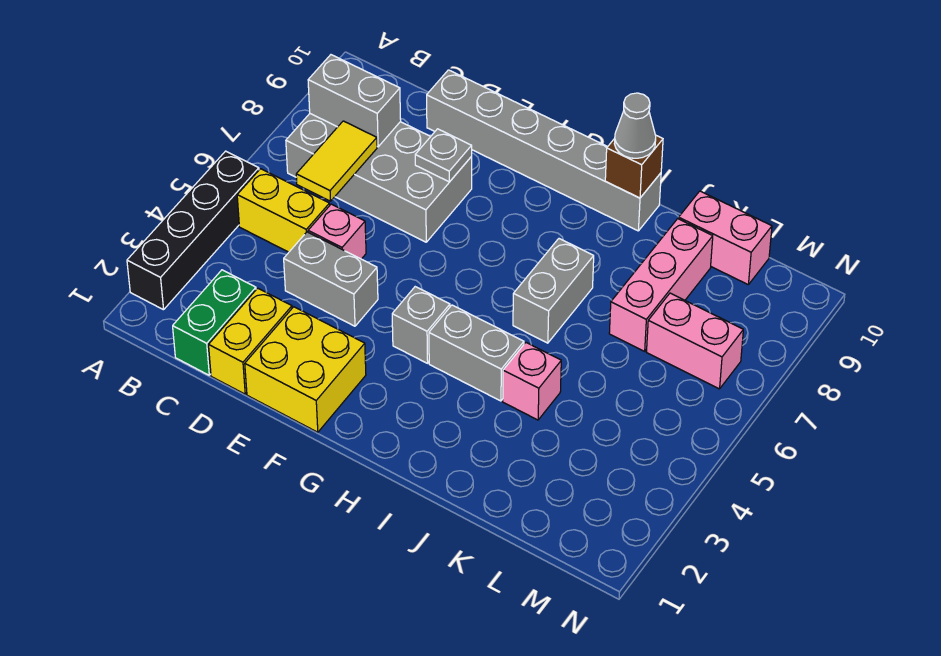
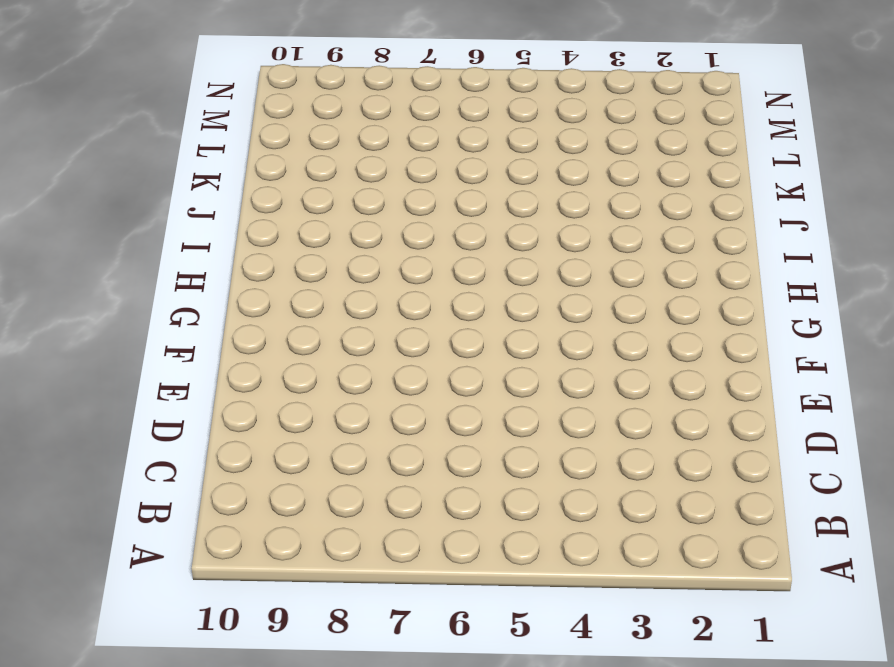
none -> black brick A2:A5 level 1
none -> yellow brick B5:C5 level 1
none -> grey brick B7:E8 level 1

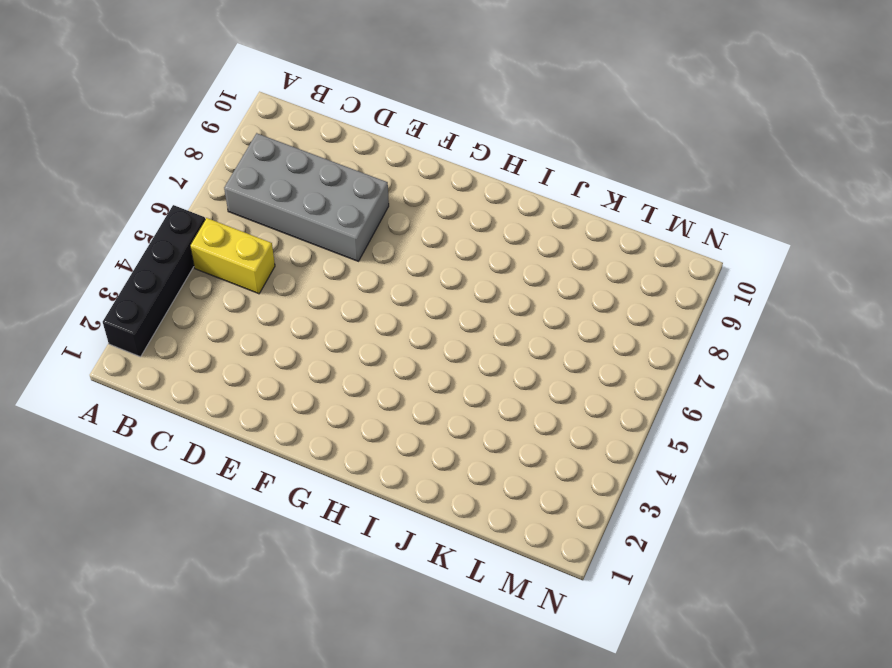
none -> green brick C1:C2 level 1
none -> yellow brick D1:D2 level 1
none -> grey brick D4:E4 level 1

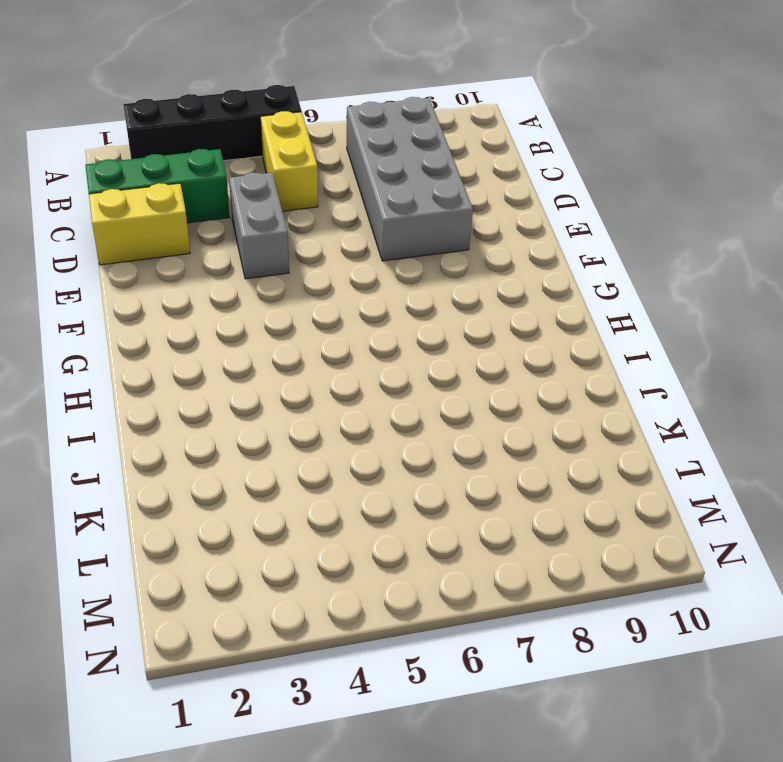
green brick C1:C3 level 1 -> green brick C1:C2 level 1
none -> pink brick D5 level 1
none -> grey brick D10:I10 level 1
none -> yellow brick E1:F2 level 1

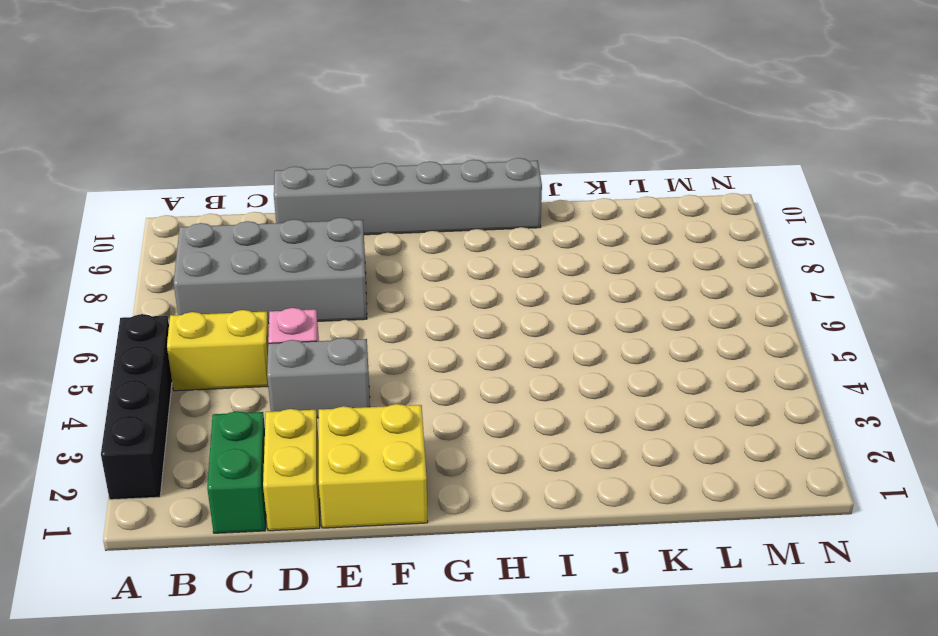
none -> grey brick G4 level 1
none -> grey brick H4:I4 level 1
none -> grey brick I6:I7 level 1

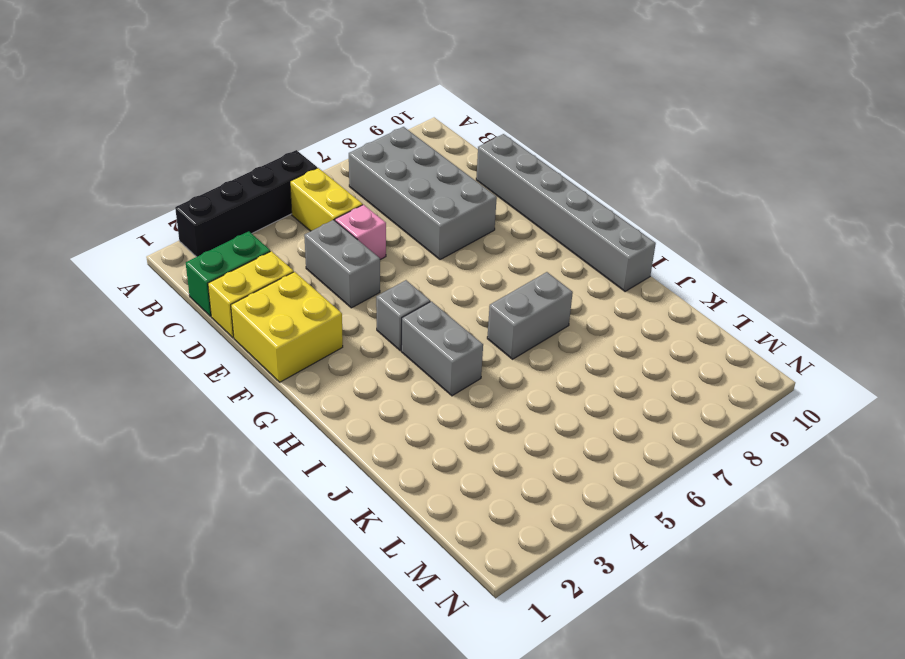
none -> pink brick J4 level 1
none -> pink brick K7:K9 level 1
none -> pink brick K10:L10 level 1

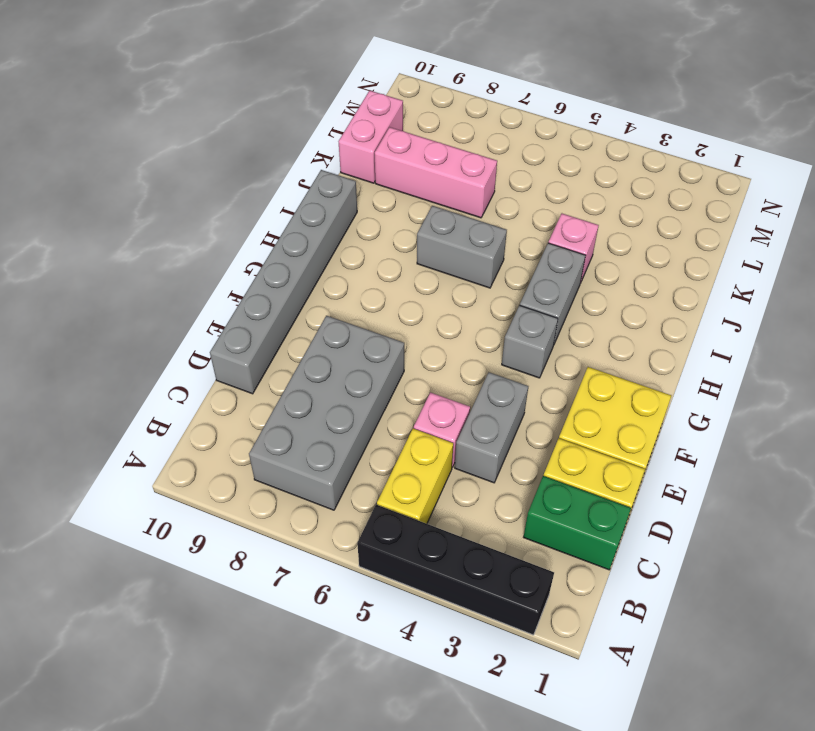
none -> pink brick L7:M7 level 1
none -> grey brick B8:C8 level 2
none -> yellow tile C6:C7 level 2

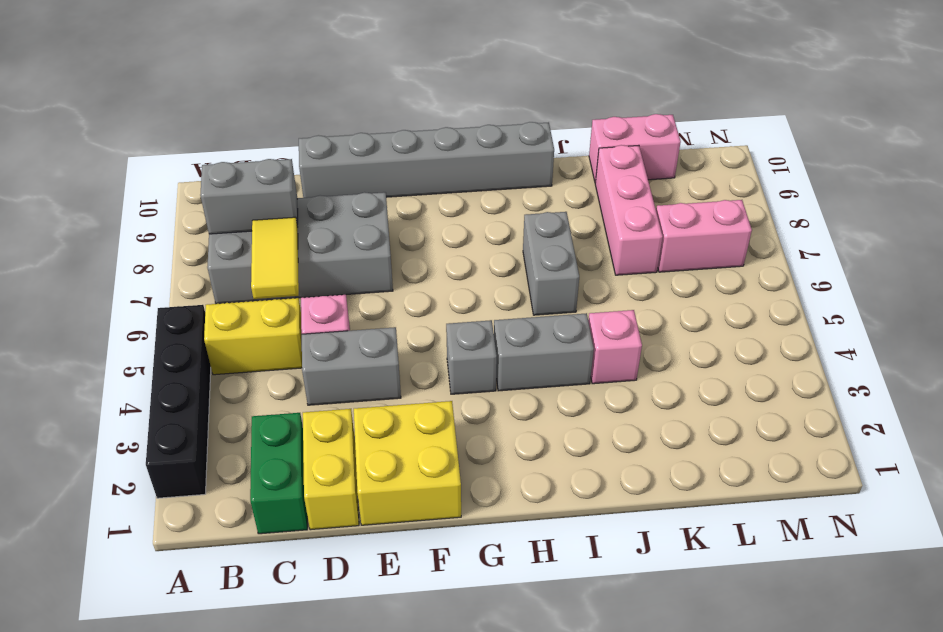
none -> grey plate E8 level 2
none -> brown brick I10 level 2
none -> grey cone I10 level 3

